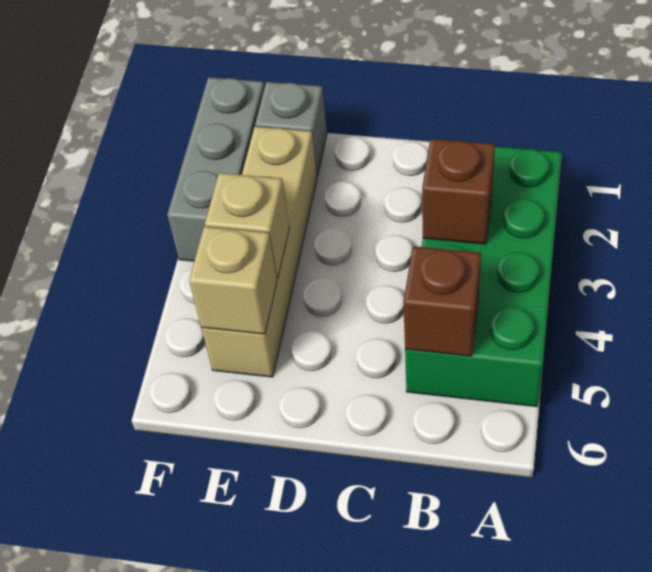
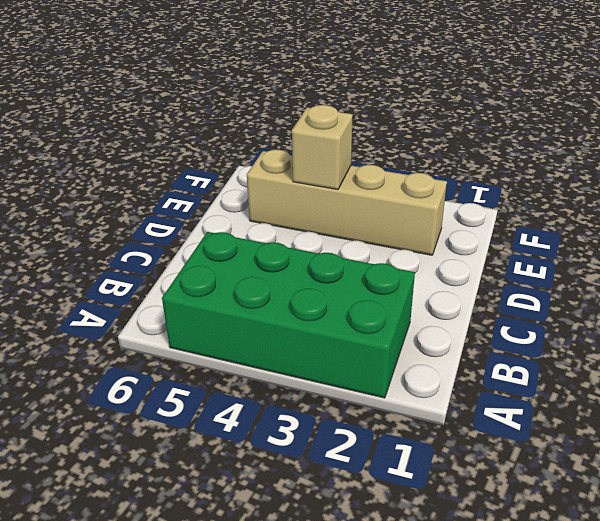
none -> grey brick E1 level 1
none -> grey brick F1:F3 level 1

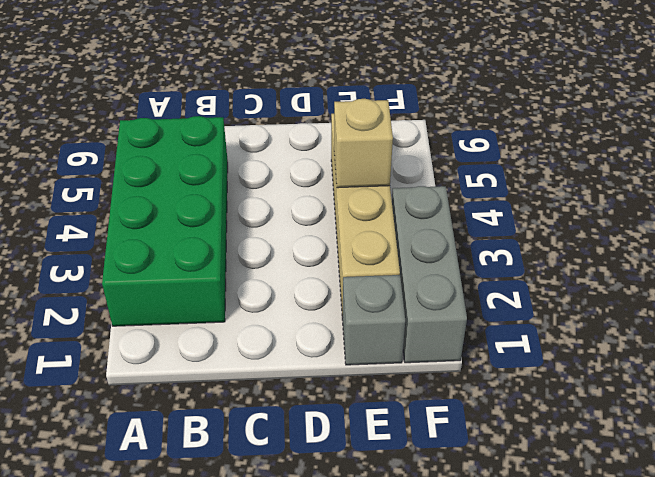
none -> brown brick B3 level 2
none -> brown brick B5 level 2

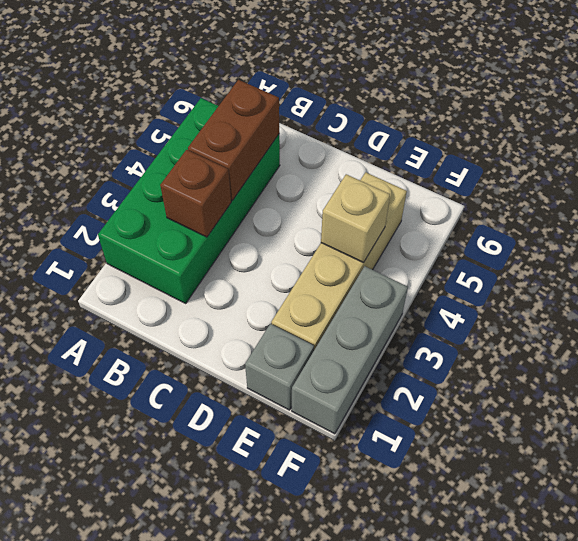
brown brick B4:B5 level 2 -> brown brick B5 level 2
none -> tan brick E5 level 2

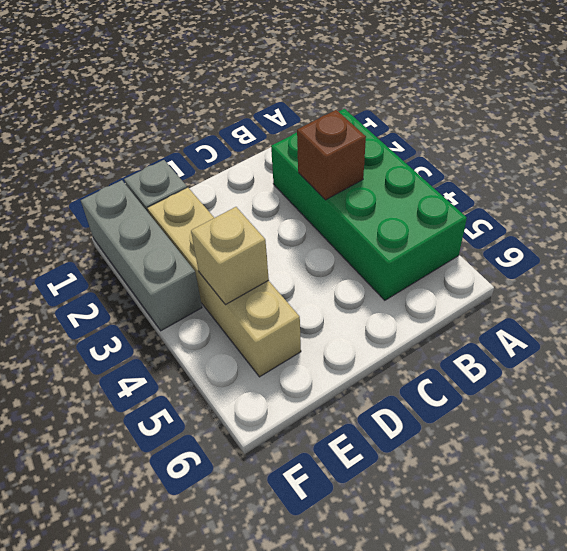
none -> brown brick B5 level 2
none -> tan brick E5 level 2

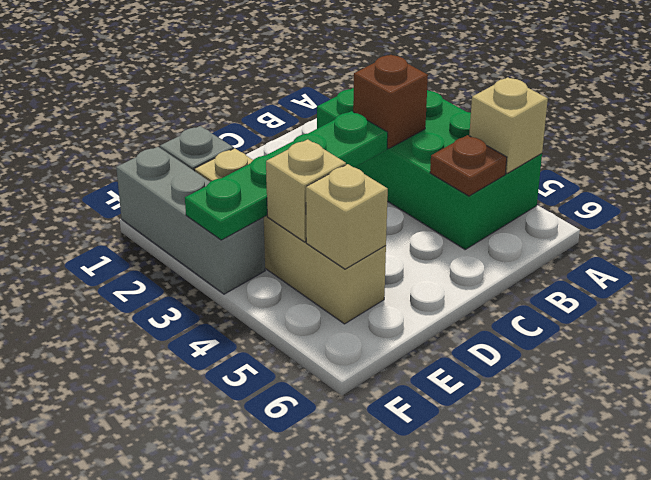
tan brick A5 level 2 -> none
brown plate B5 level 2 -> brown brick B5 level 2
green plate C3:F3 level 2 -> none

